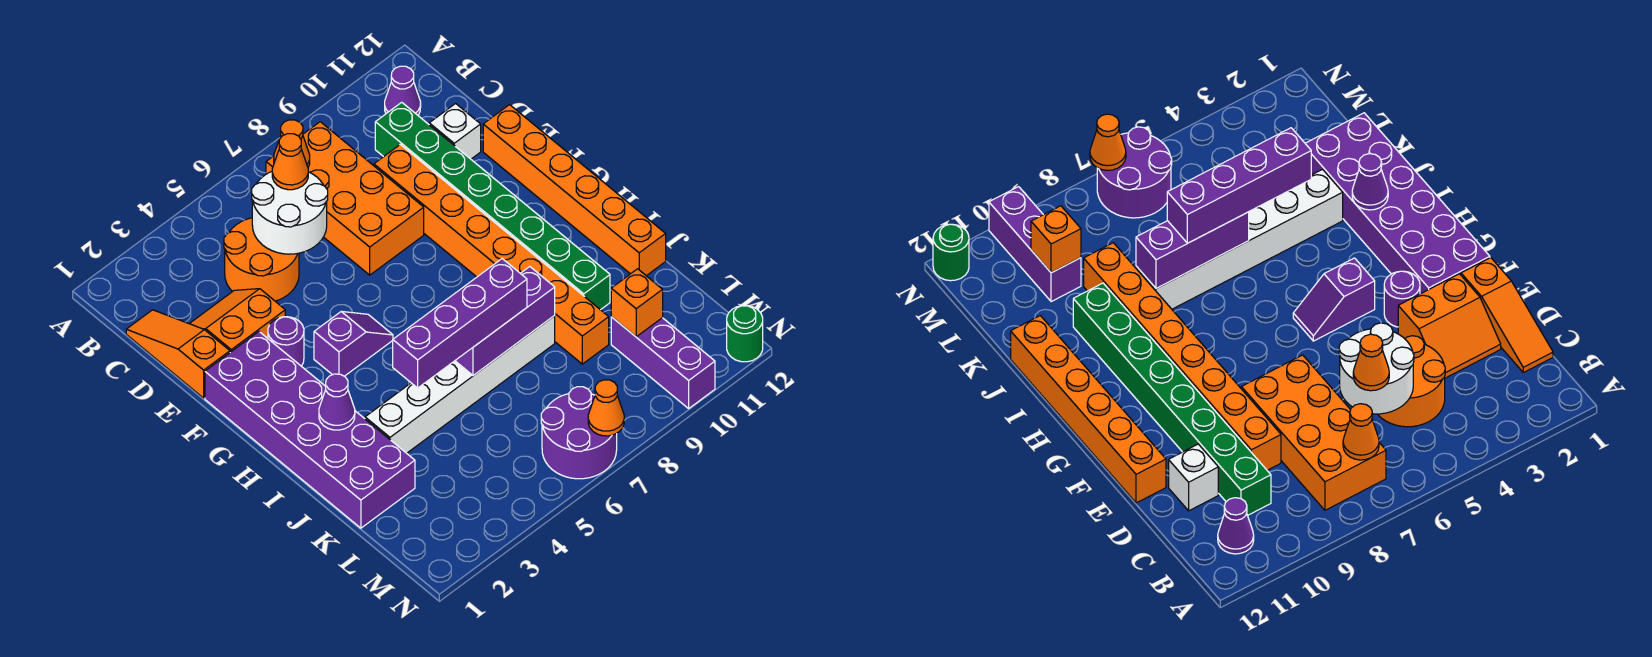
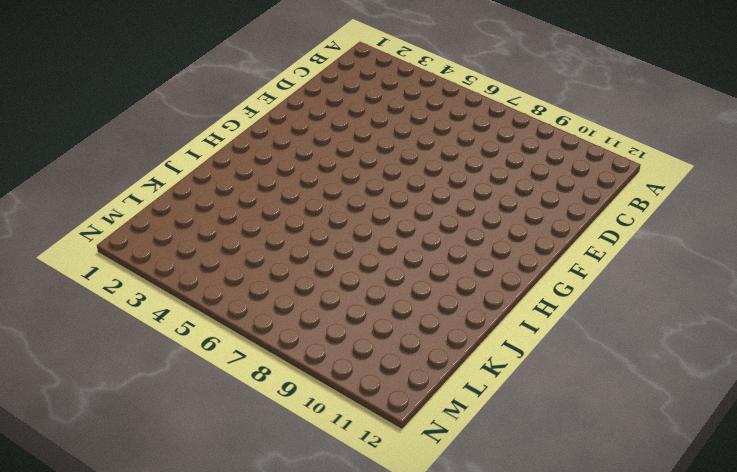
none -> orange brick B7:E8 level 1
none -> purple cone B11 level 1
none -> orange slope C1:E1 level 1 top E

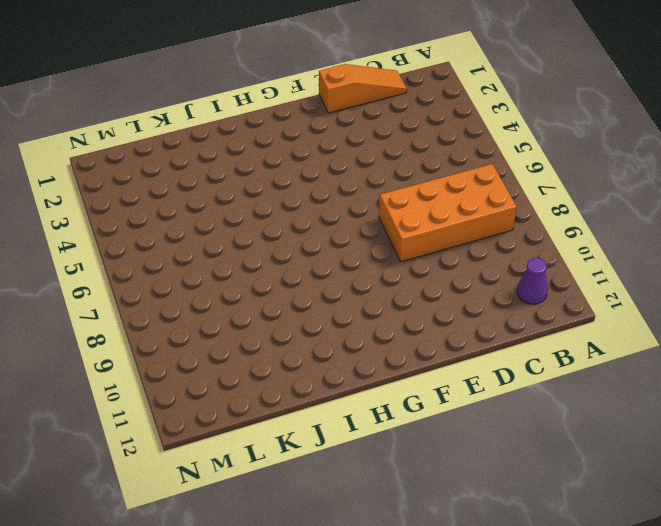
none -> orange round brick C4:D5 level 1
none -> green brick C10:J10 level 1
none -> orange slope D2:E3 level 1 top E

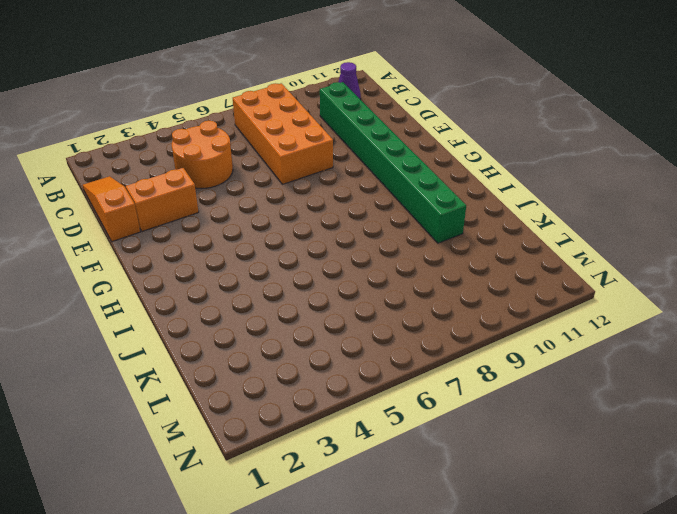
none -> orange brick D9:K9 level 1
none -> white brick D11 level 1
none -> orange brick E12:J12 level 1

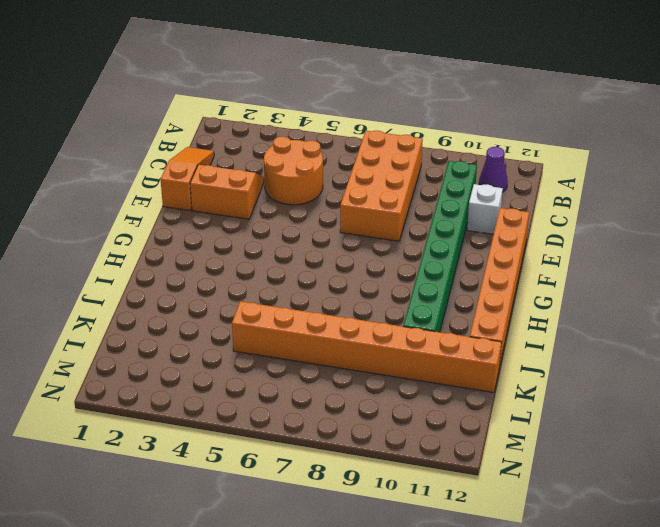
orange brick K5:K12 level 1 -> orange brick D9:K9 level 1
none -> purple brick F1:K2 level 1
none -> purple round brick F3 level 1
none -> purple slope G4:G5 level 1 top 4

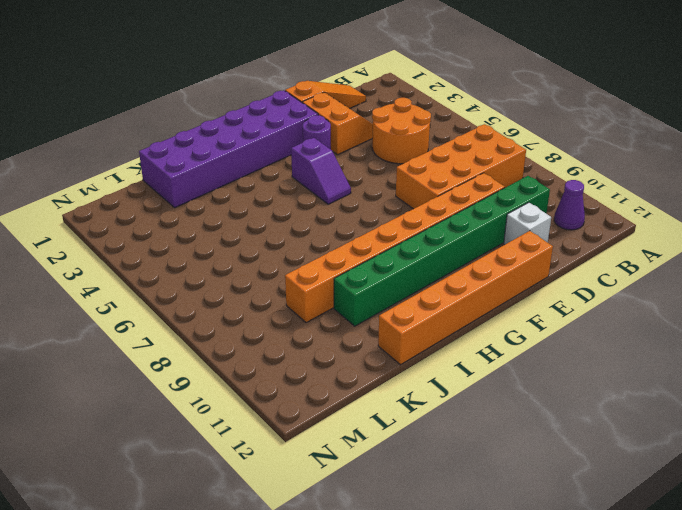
none -> white brick J3:J8 level 1
none -> purple brick L10:N10 level 1
none -> purple round brick M6:N7 level 1

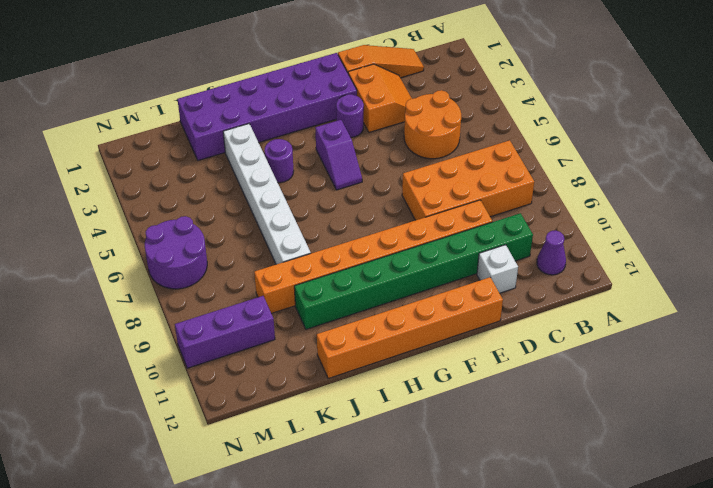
purple round brick I4 level 1 -> none
none -> green round brick N12 level 1
none -> orange cone B7 level 2
none -> white round brick C5:D6 level 2

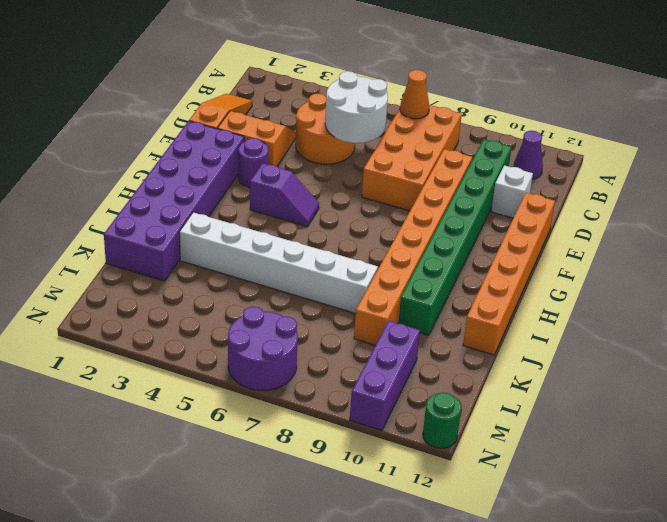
none -> purple cone I2 level 2
none -> purple brick J6:J8 level 2
none -> orange brick L10 level 2

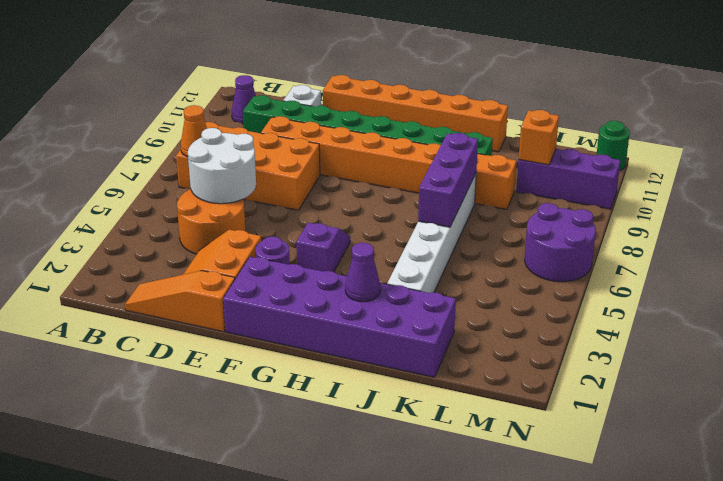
none -> orange cone N7 level 2
none -> orange cone C6 level 3
none -> purple brick J4:J7 level 3

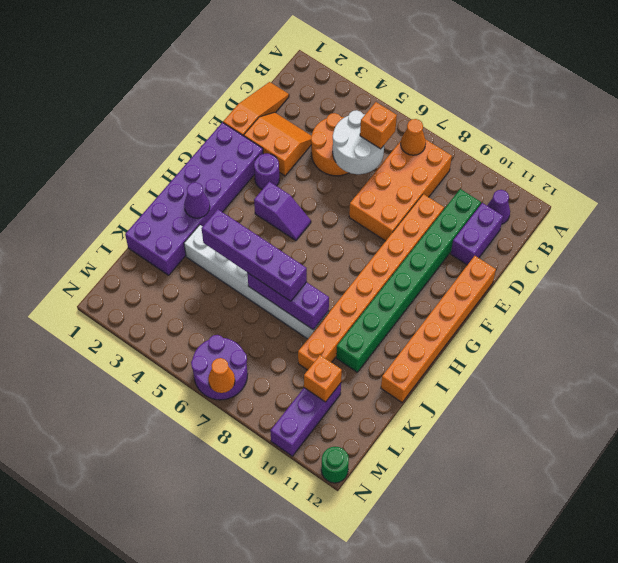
orange brick C6 level 3 -> orange cone C6 level 3
purple brick C11:D11 level 1 -> white brick D11 level 1

